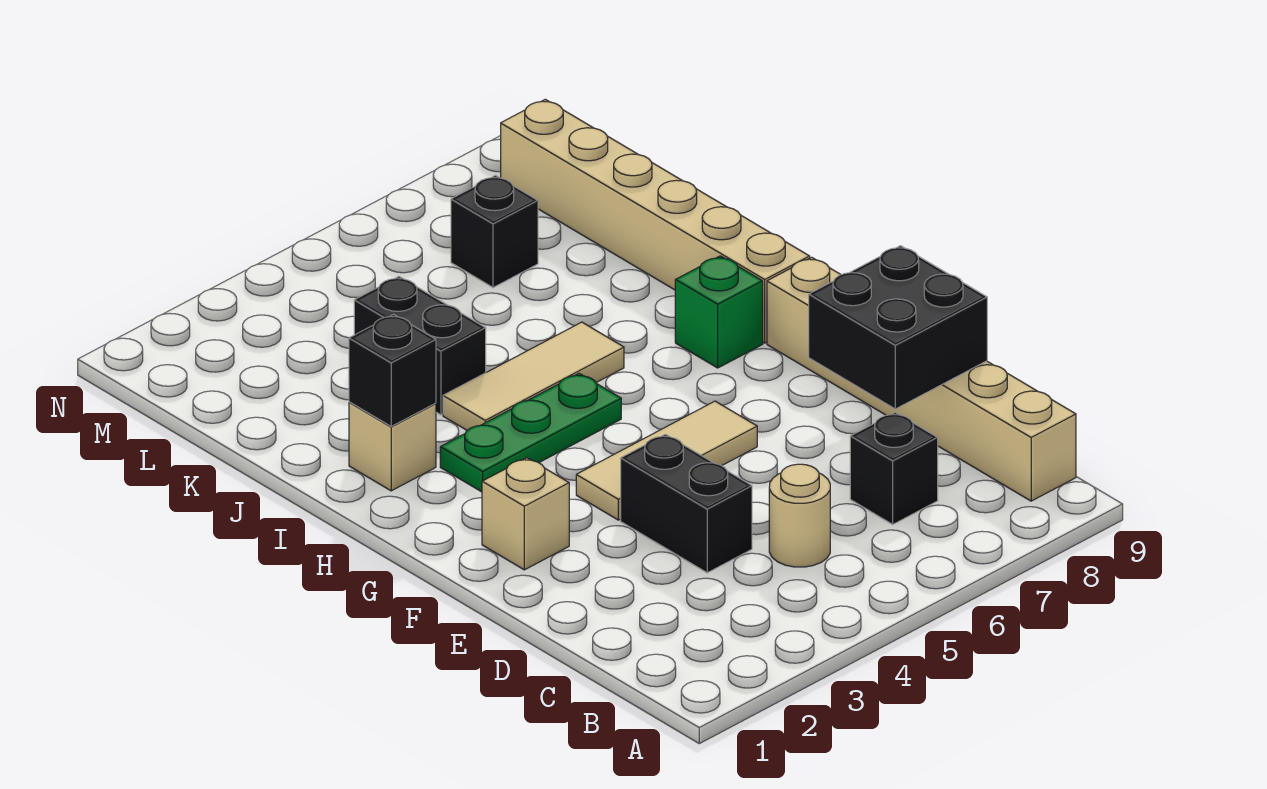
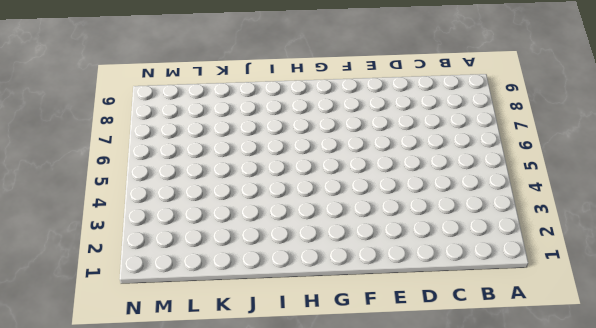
none -> tan brick B9:G9 level 1
none -> tan round brick C5 level 1
none -> black brick C7 level 1

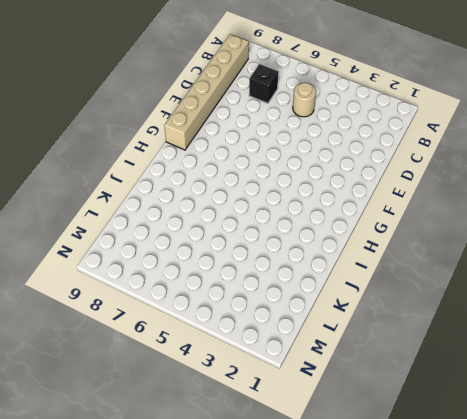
none -> black brick D4:E4 level 1
none -> tan brick F2 level 1
none -> tan tile F4:F6 level 1

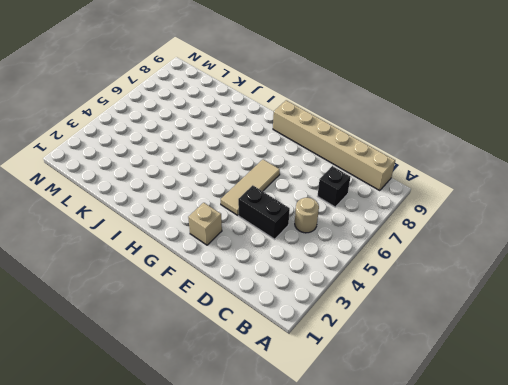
none -> green plate H3:H5 level 1
none -> green brick H8 level 1
none -> tan brick H9:M9 level 1

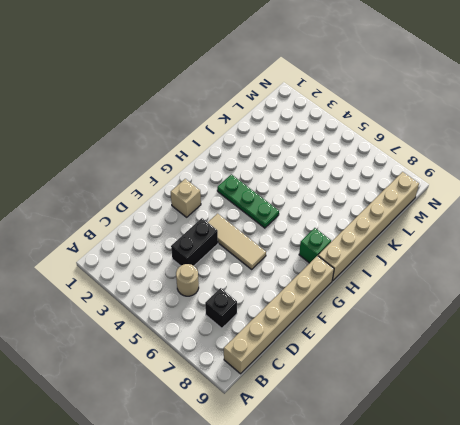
none -> tan brick I2 level 1
none -> tan tile I4:I6 level 1
none -> black brick J4:K4 level 1

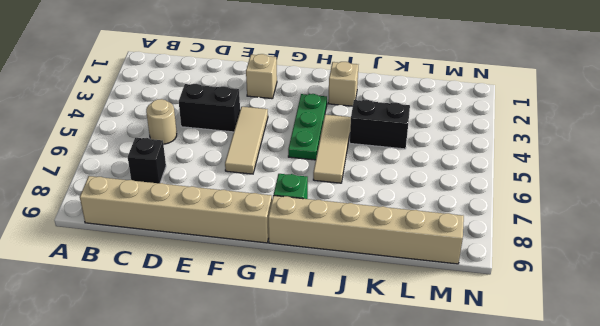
none -> black brick L7 level 1
none -> black brick D8:E9 level 2
none -> black brick I2 level 2

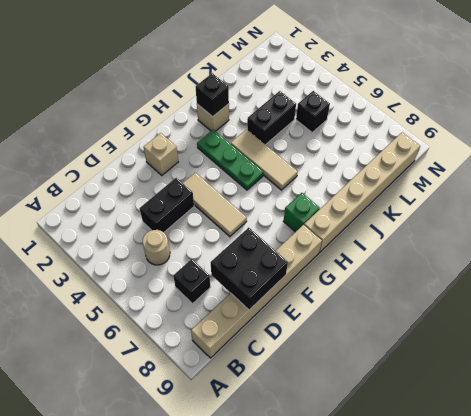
black brick L5 level 1 -> black brick L7 level 1

